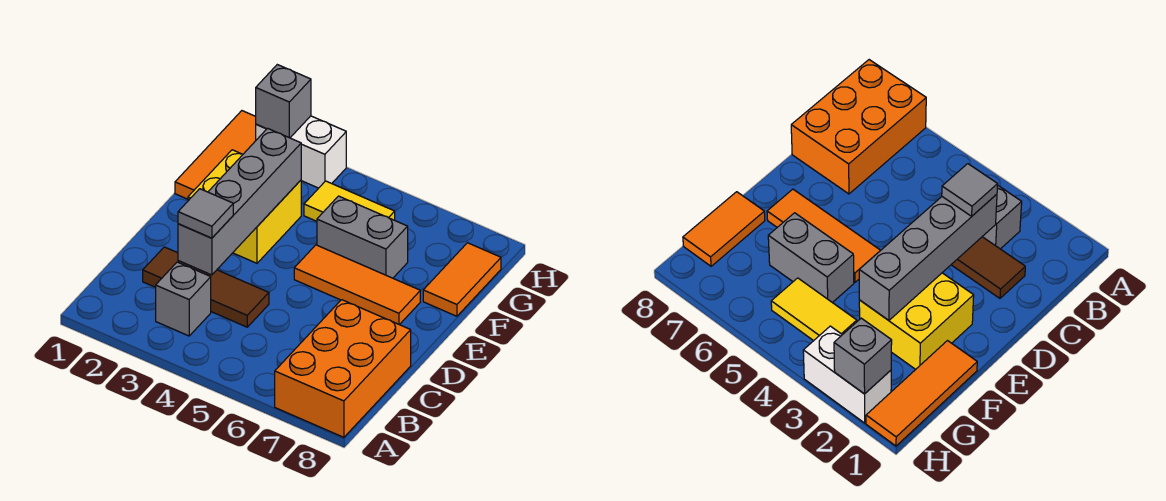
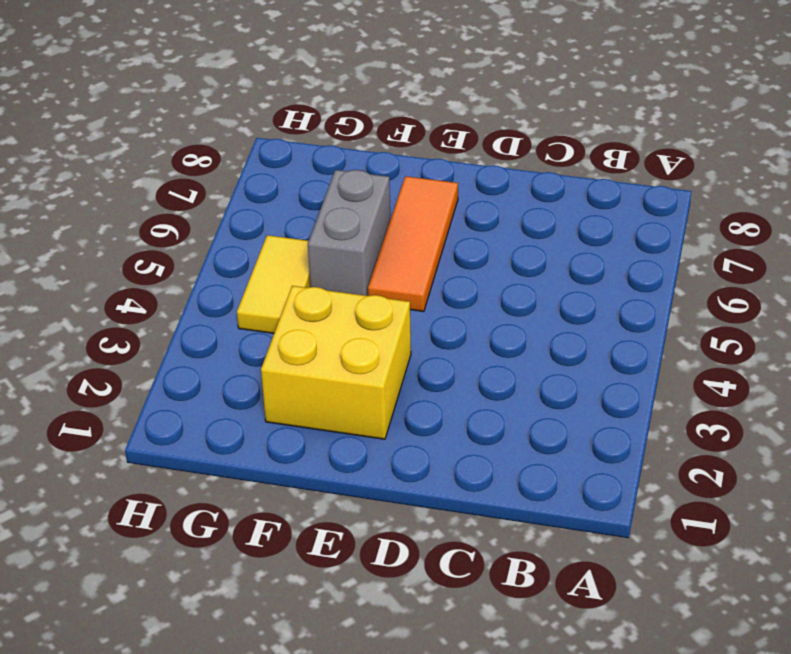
none -> orange brick A7:C8 level 1
none -> grey brick B3 level 1
none -> brown tile C2:C4 level 1

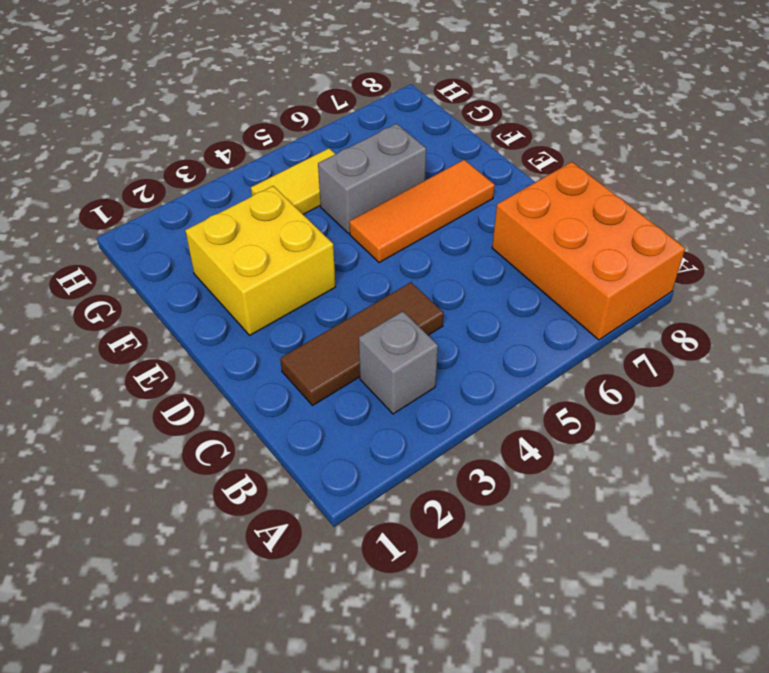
none -> orange tile F1:H1 level 1
none -> orange tile F8:G8 level 1
none -> white brick H2:H3 level 1

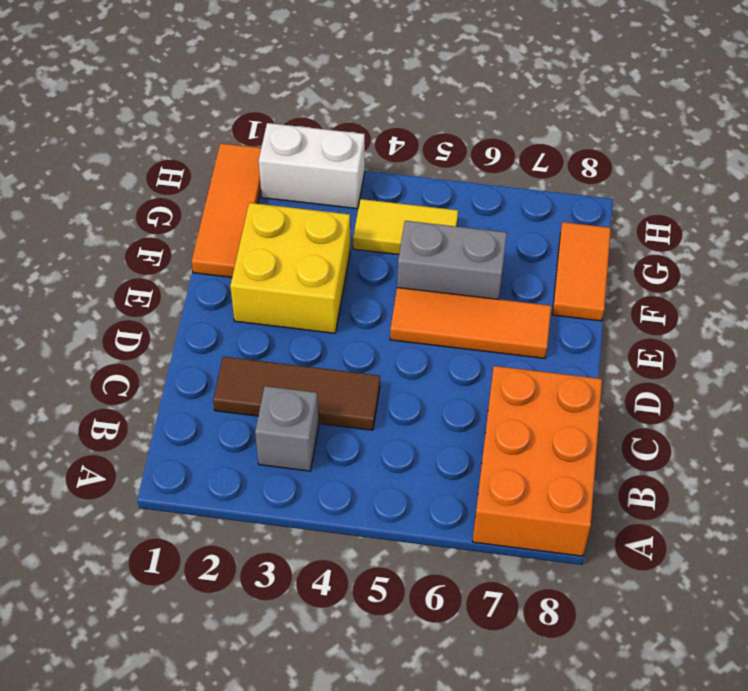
none -> grey brick C3:F3 level 2
none -> grey brick H2 level 2
none -> grey tile C3 level 3

